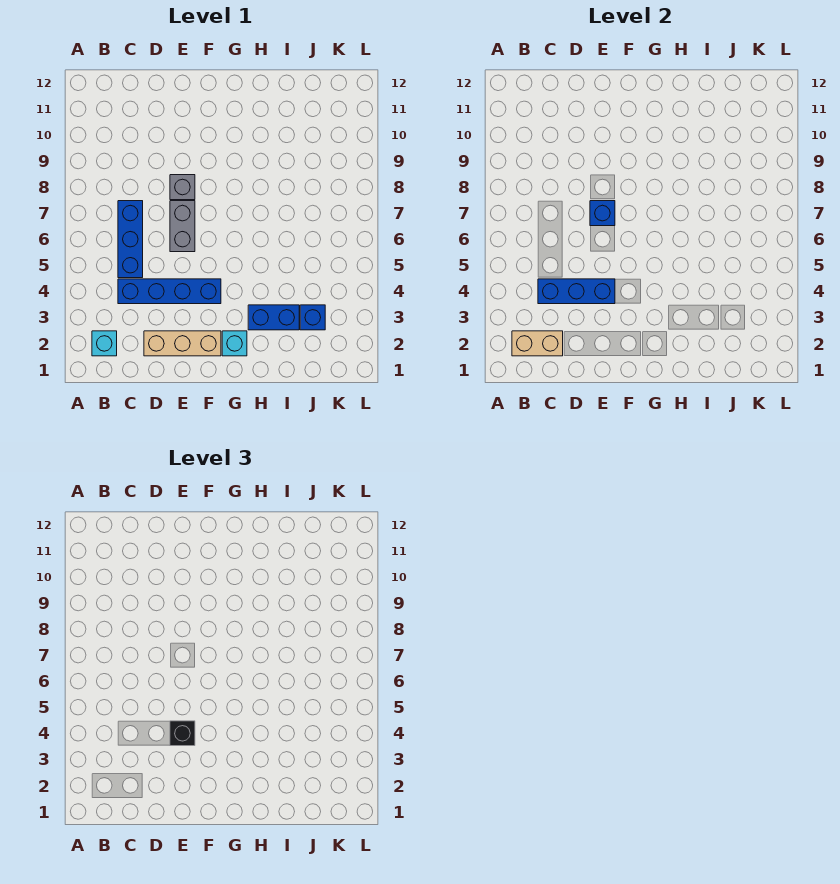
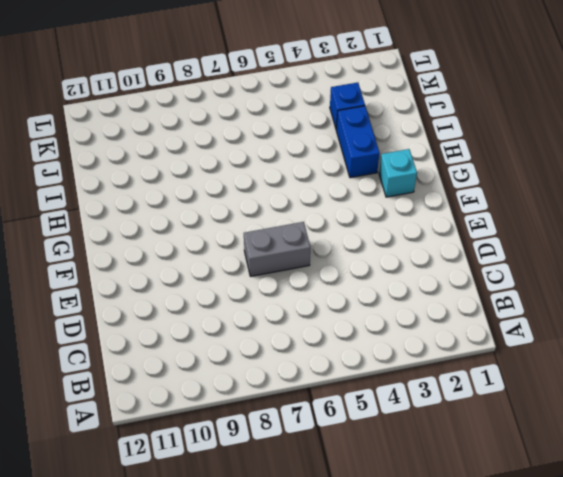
none -> cyan brick B2 level 1
none -> blue brick C4:F4 level 1
none -> blue brick C5:C7 level 1

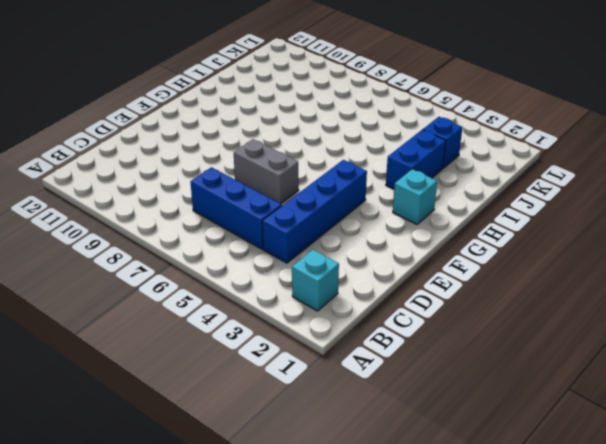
none -> tan brick D2:F2 level 1
none -> grey brick E8 level 1
none -> tan brick B2:C2 level 2

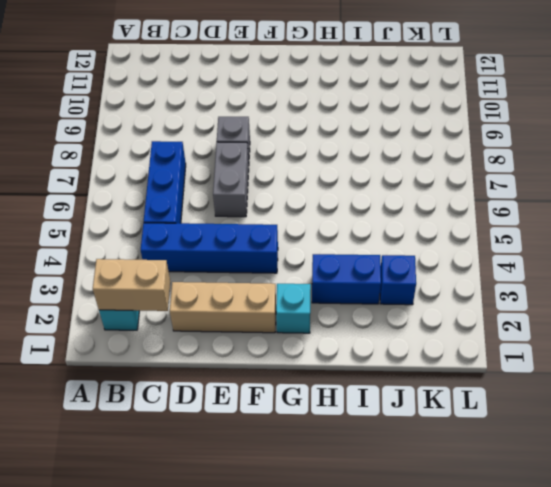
none -> blue brick C4:E4 level 2
none -> blue brick E7 level 2
none -> black brick E4 level 3

